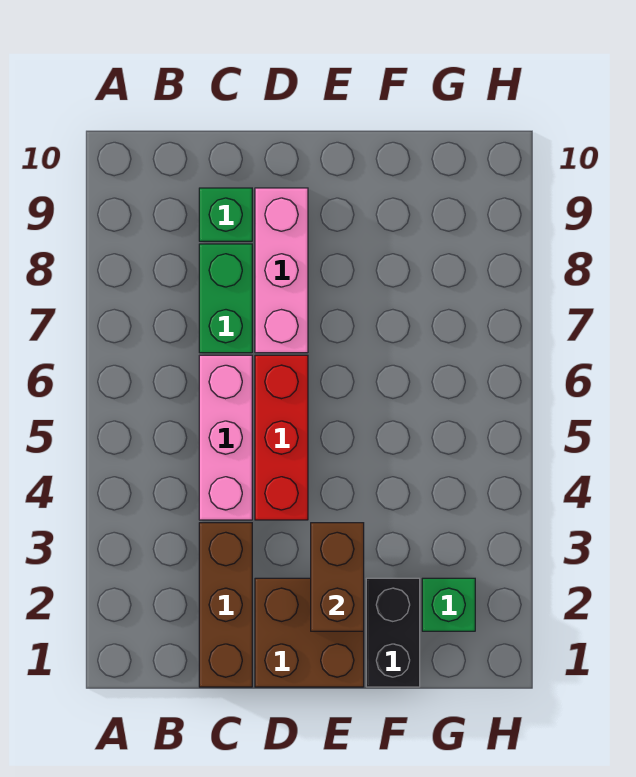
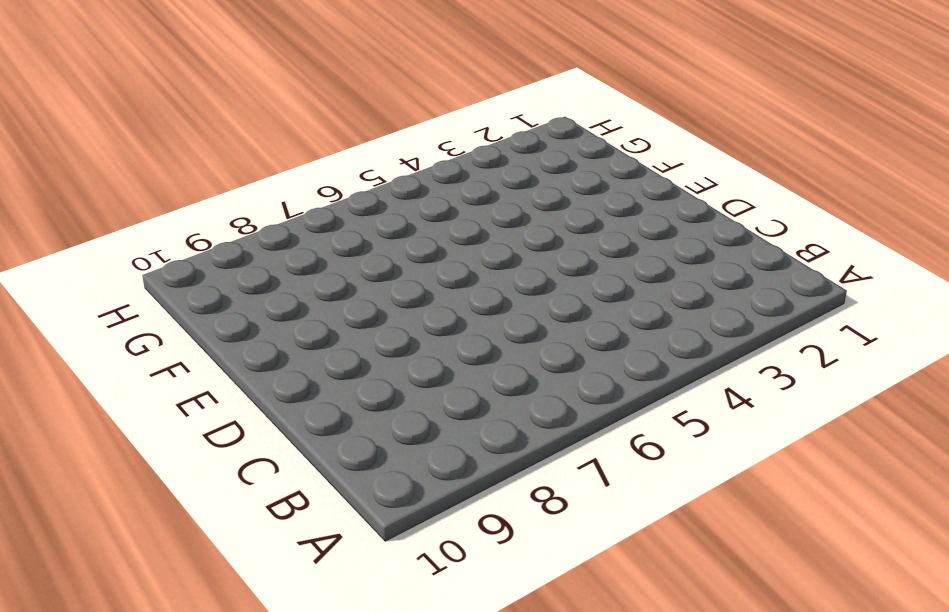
none -> brown brick C1:C3 level 1
none -> pink brick C4:C6 level 1

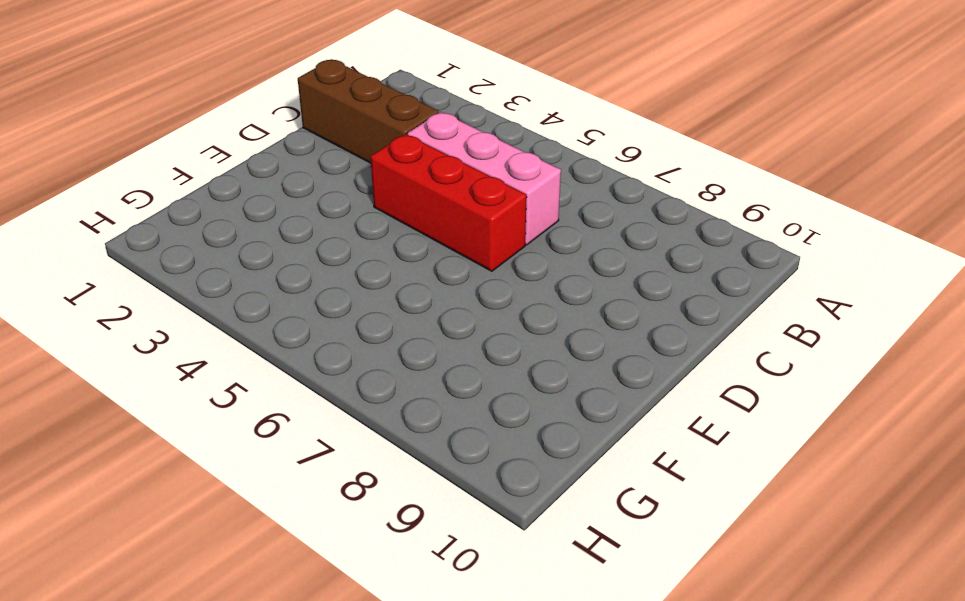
none -> green brick C7:C8 level 1
none -> green brick C9 level 1

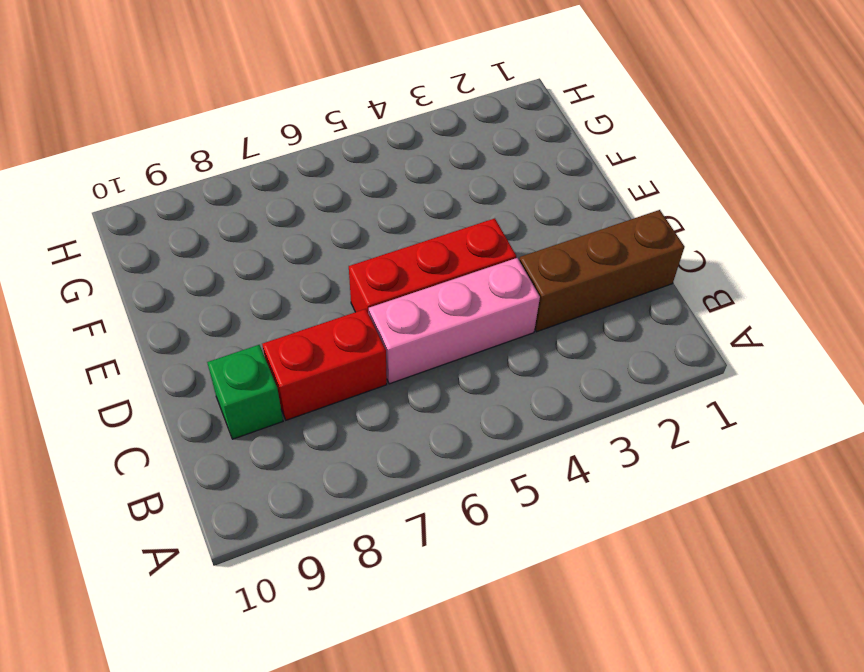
red brick C7:C8 level 1 -> green brick C7:C8 level 1
none -> brown brick D1:E2 level 1
none -> pink brick D7:D9 level 1

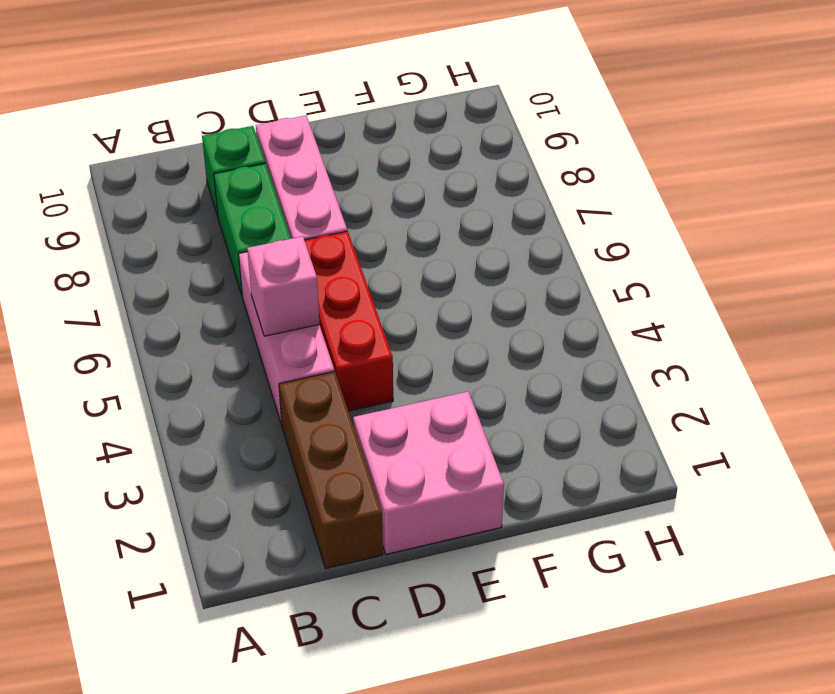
pink brick C5 level 2 -> none
pink brick D1:E2 level 1 -> brown brick D1:E2 level 1
none -> black brick F1:F2 level 1
none -> green brick G2 level 1

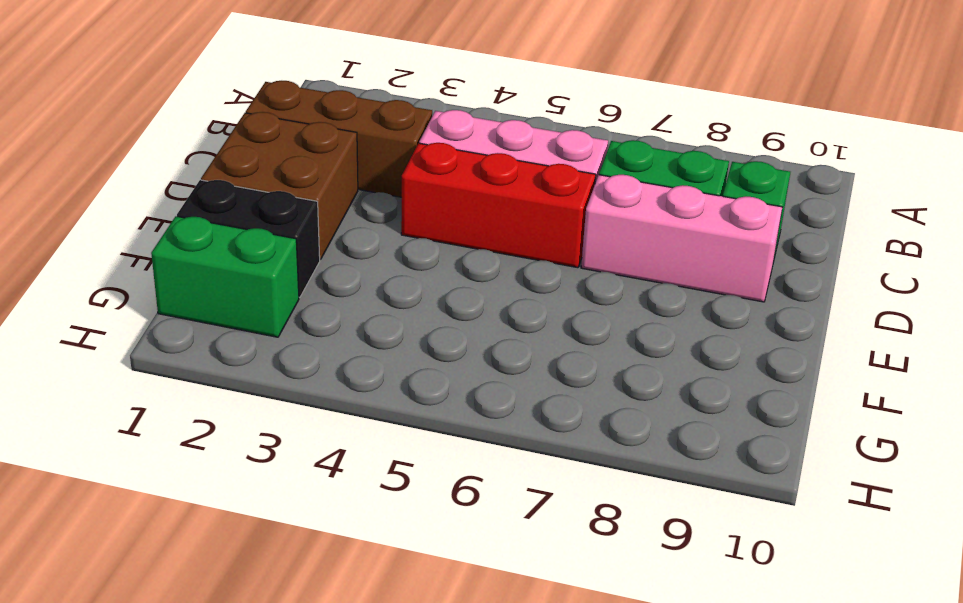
green brick G1:G2 level 1 -> green brick G2 level 1
none -> brown brick E2:E3 level 2

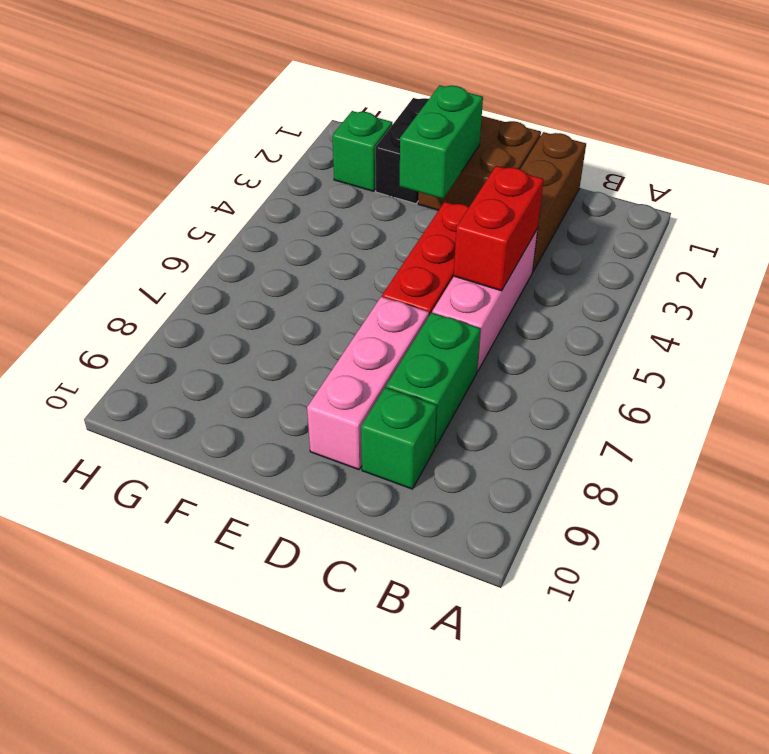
red brick C4:C5 level 2 -> none
green brick E2:E3 level 2 -> brown brick E2:E3 level 2

